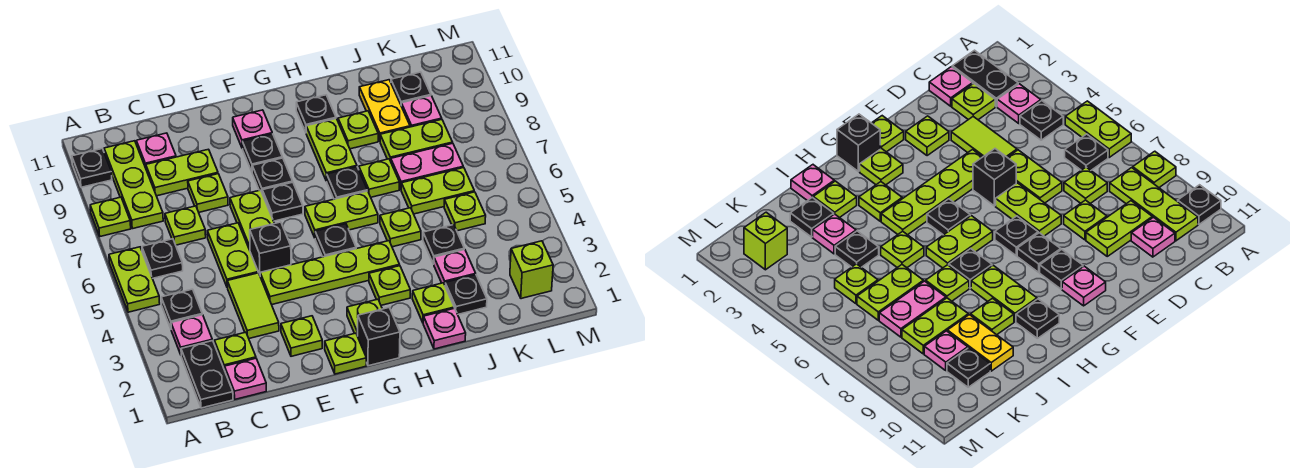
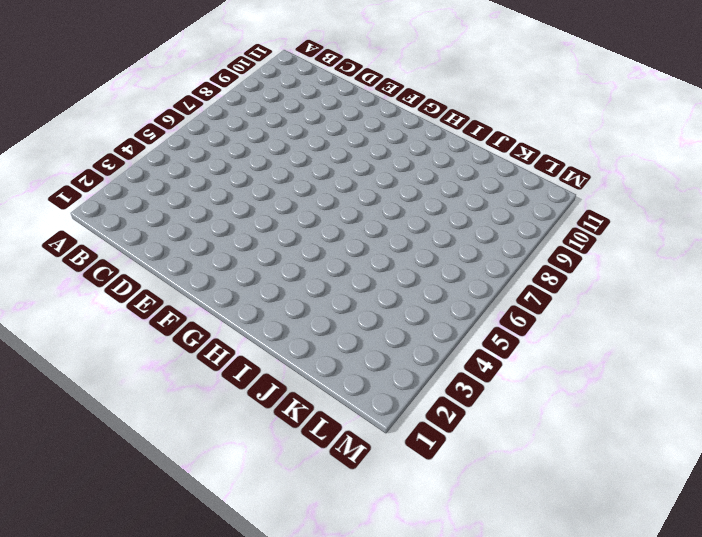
none -> lime plate A5:A6 level 1
none -> lime plate A8 level 1
none -> black plate A10 level 1
none -> black plate B1:B2 level 1

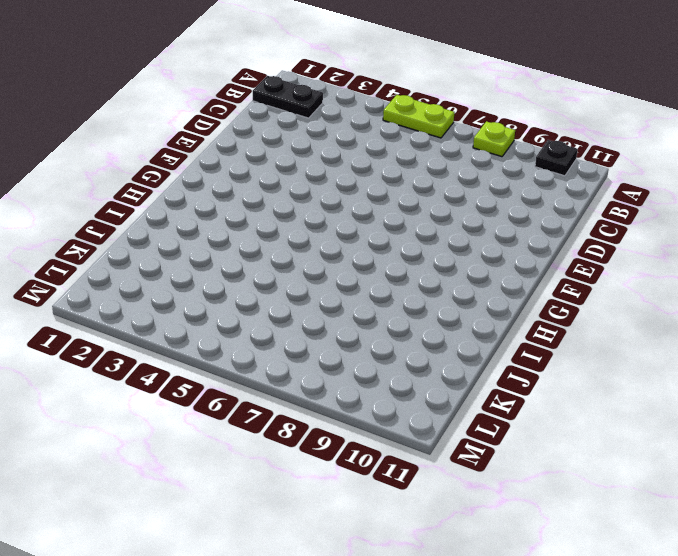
none -> pink plate B3 level 1
none -> black plate B4 level 1
none -> black plate B6 level 1
none -> lime plate B8:B10 level 1

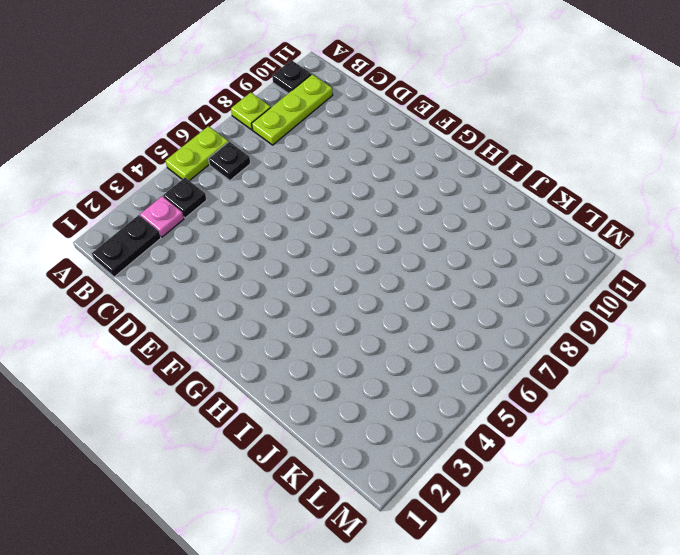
none -> pink plate C1 level 1
none -> lime plate C2 level 1
none -> lime plate C7 level 1
none -> lime plate C9:D9 level 1

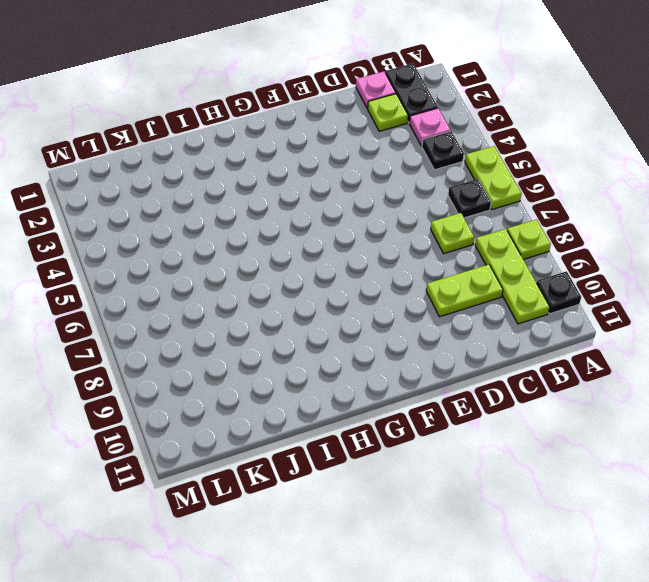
none -> pink plate C10 level 1
none -> lime tile D3:D4 level 1
none -> lime plate D5:D6 level 1
none -> lime plate D8 level 1

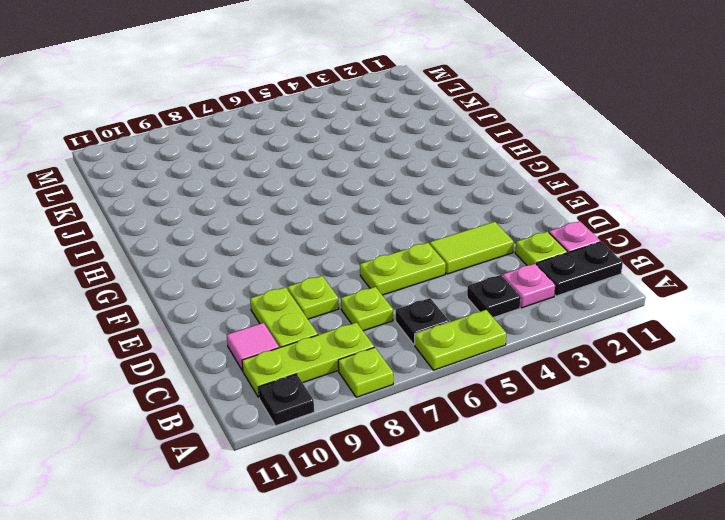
pink tile C10 level 1 -> pink plate C10 level 1
none -> lime plate E2 level 1
none -> lime plate E4:H4 level 1
none -> black brick E5 level 1
none -> lime plate E6:E7 level 1

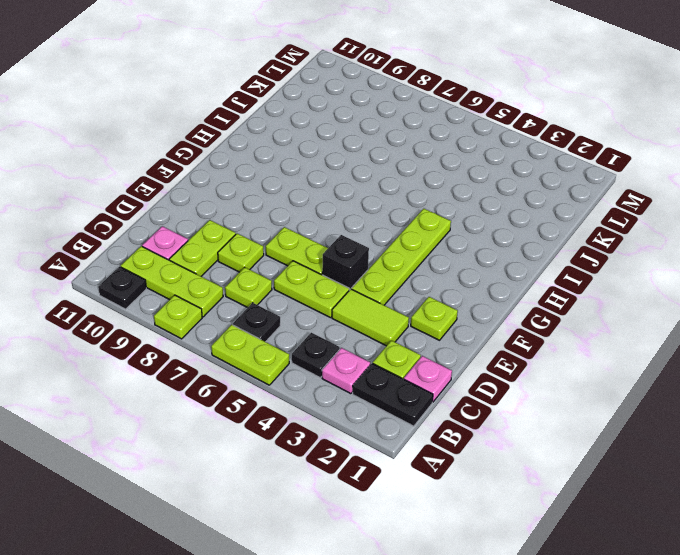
none -> lime plate F1 level 1
none -> black plate F7 level 1
none -> black plate F8 level 1
none -> black plate F9 level 1

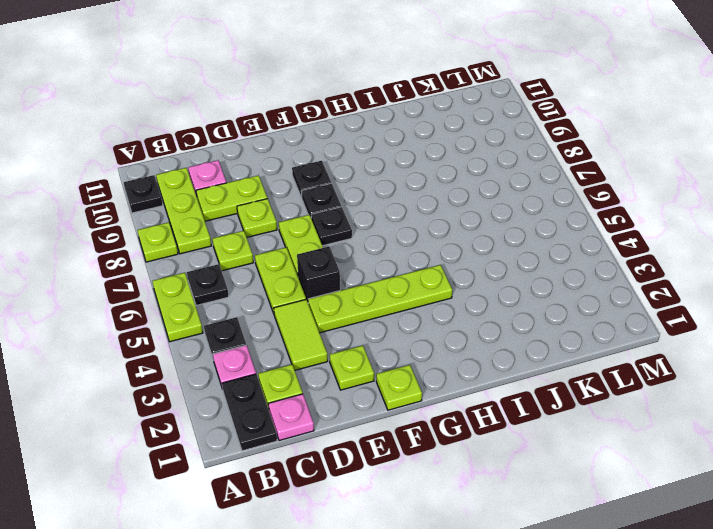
none -> pink plate F10 level 1
none -> black brick G1 level 1
none -> lime plate G2 level 1
none -> black plate G5 level 1

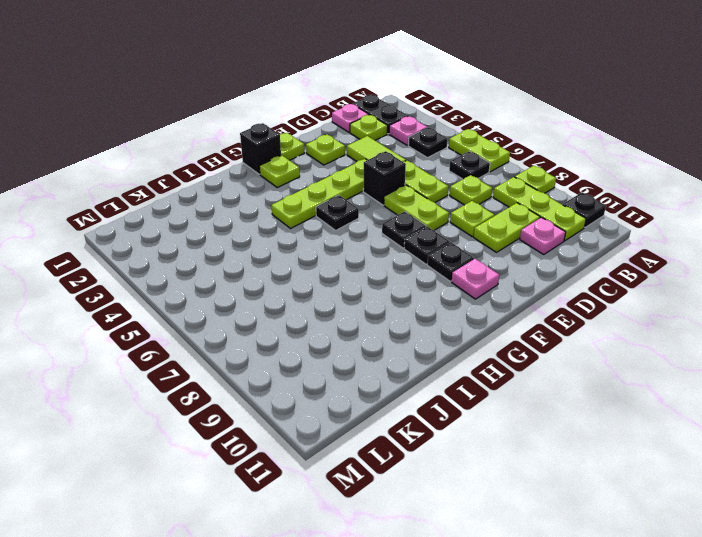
none -> lime plate G6:H6 level 1
none -> lime plate H3 level 1
none -> black plate H7 level 1
none -> lime plate H8:H9 level 1

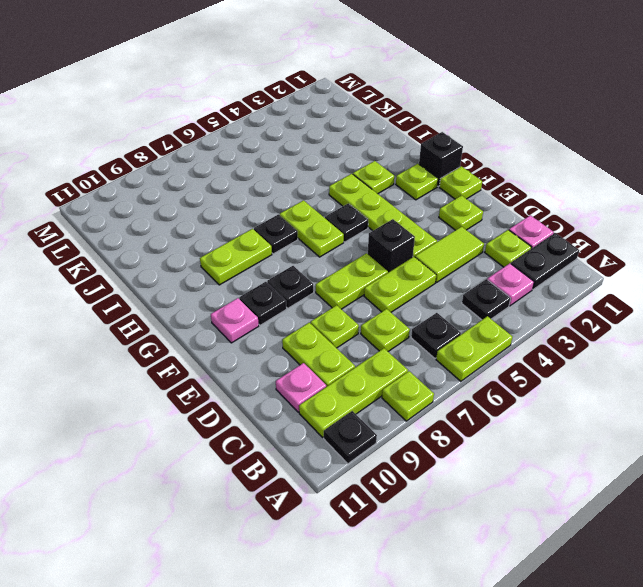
none -> black plate F7 level 1
none -> black plate H10 level 1
none -> pink plate I1 level 1
none -> lime plate I2 level 1

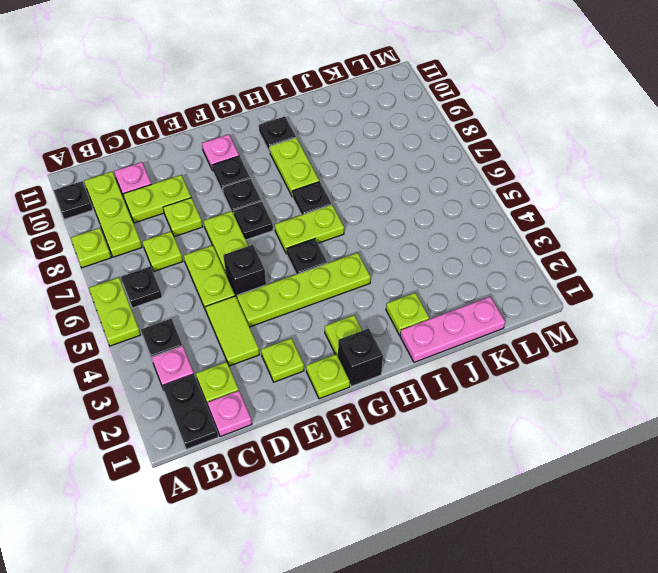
pink plate I1:K1 level 1 -> pink plate I1 level 1
none -> lime plate H3 level 1
none -> lime plate I5 level 1
none -> lime plate I7 level 1
none -> lime plate I9 level 1

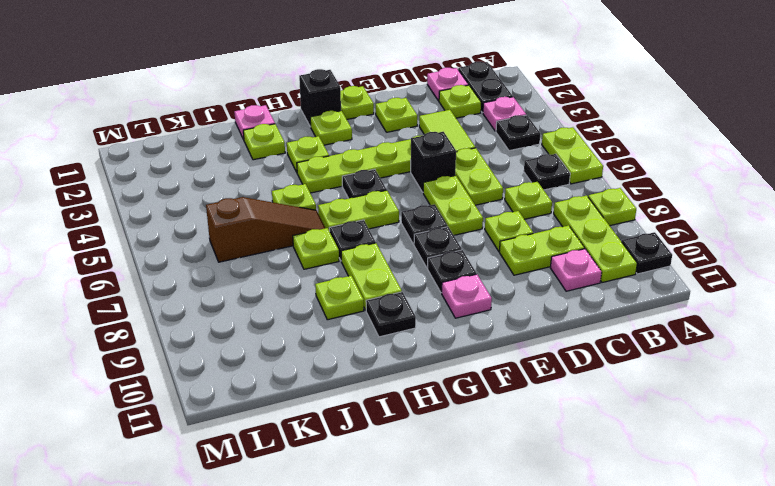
brown slope I6:K6 level 1 top K -> lime plate J6:K6 level 1
none -> black plate J2 level 1
none -> pink plate J3 level 1
none -> black plate J4 level 1
none -> pink plate J7:K7 level 1

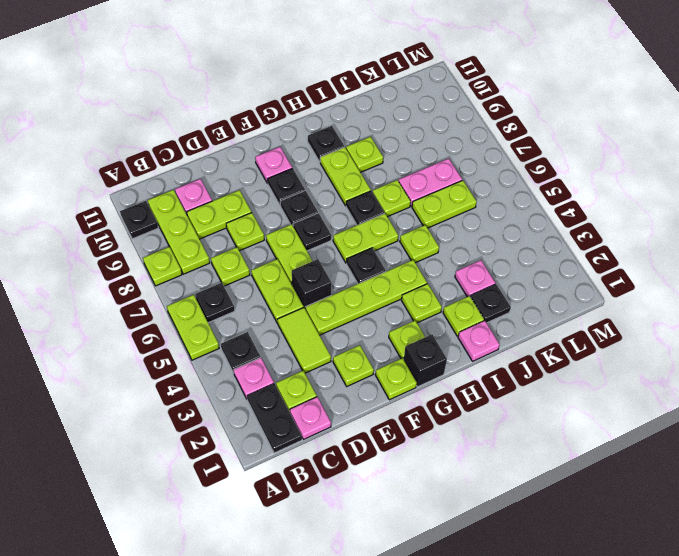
none -> black plate J4 level 1
none -> lime plate J8:K8 level 1
none -> yellow plate J9:J10 level 1
none -> lime plate K5 level 1

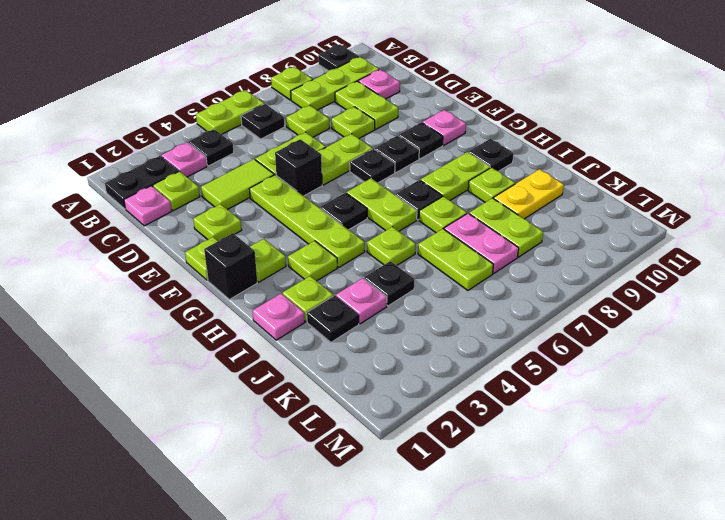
none -> lime plate K5 level 1
none -> pink plate K9 level 1
none -> black plate K10 level 1
none -> lime brick L2 level 1

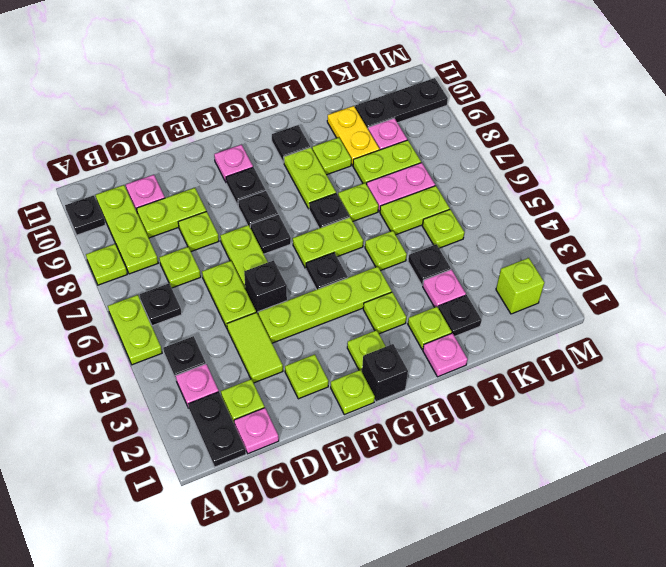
black plate K10:M10 level 1 -> black plate K10 level 1

